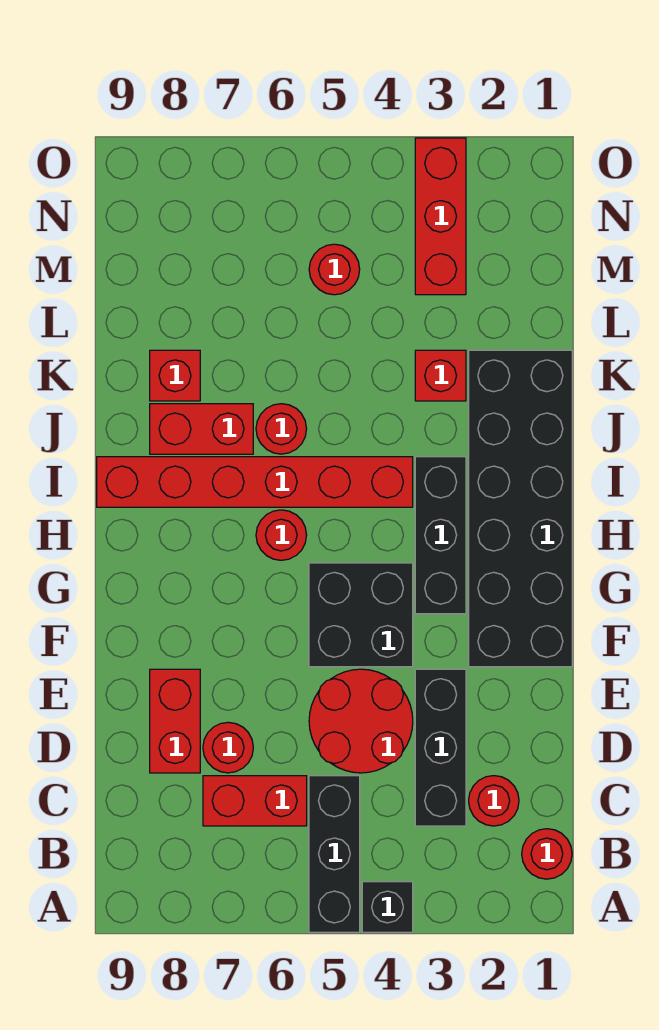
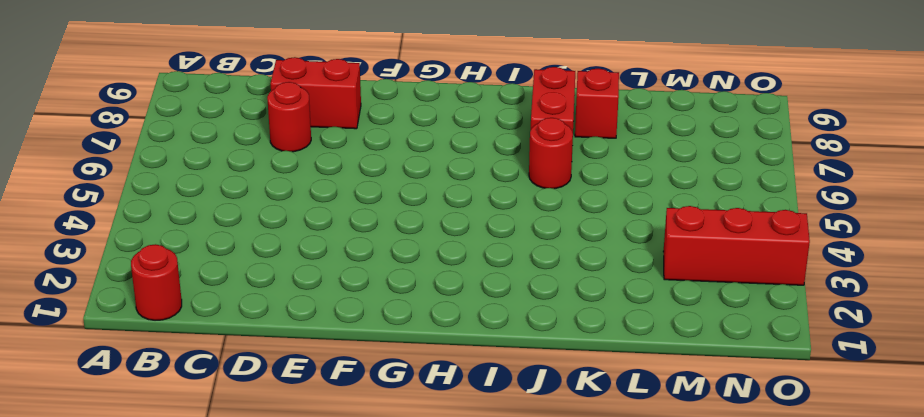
none -> black brick A4 level 1
none -> black brick A5:C5 level 1
none -> red round brick C2 level 1

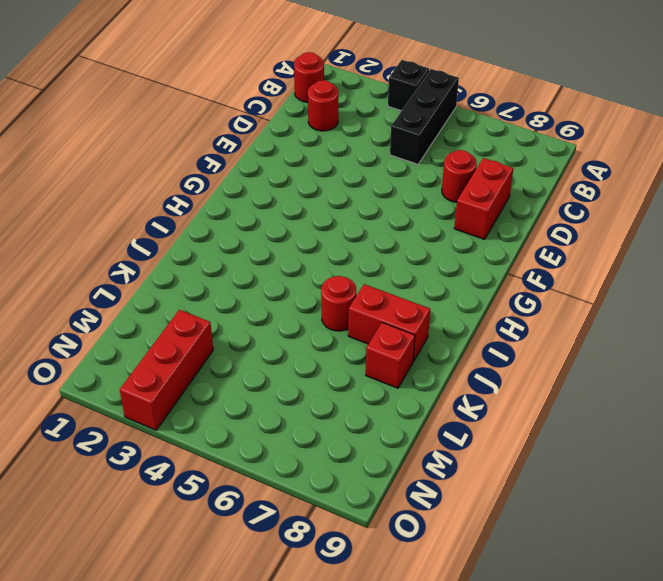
none -> black brick C3:E3 level 1
none -> red brick C6:C7 level 1
none -> red round brick D4:E5 level 1

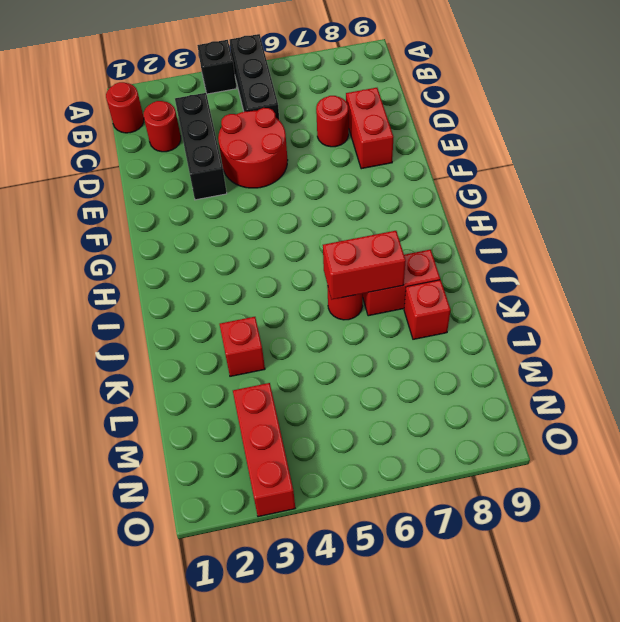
red brick J6:J7 level 2 -> red brick C6:C7 level 1
none -> black brick F1:K2 level 1
none -> black brick F4:G5 level 1
none -> black brick G3:I3 level 1

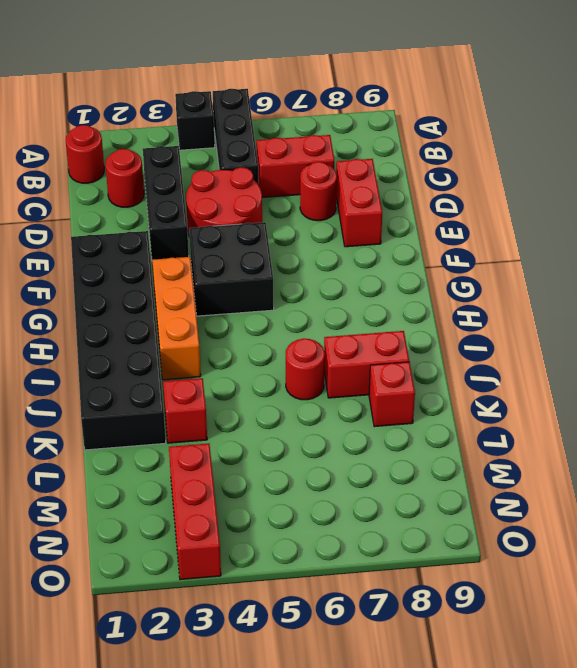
orange brick G3:I3 level 1 -> black brick G3:I3 level 1
none -> red round brick H6 level 1
none -> red brick I4:I9 level 1
none -> red round brick M5 level 1

